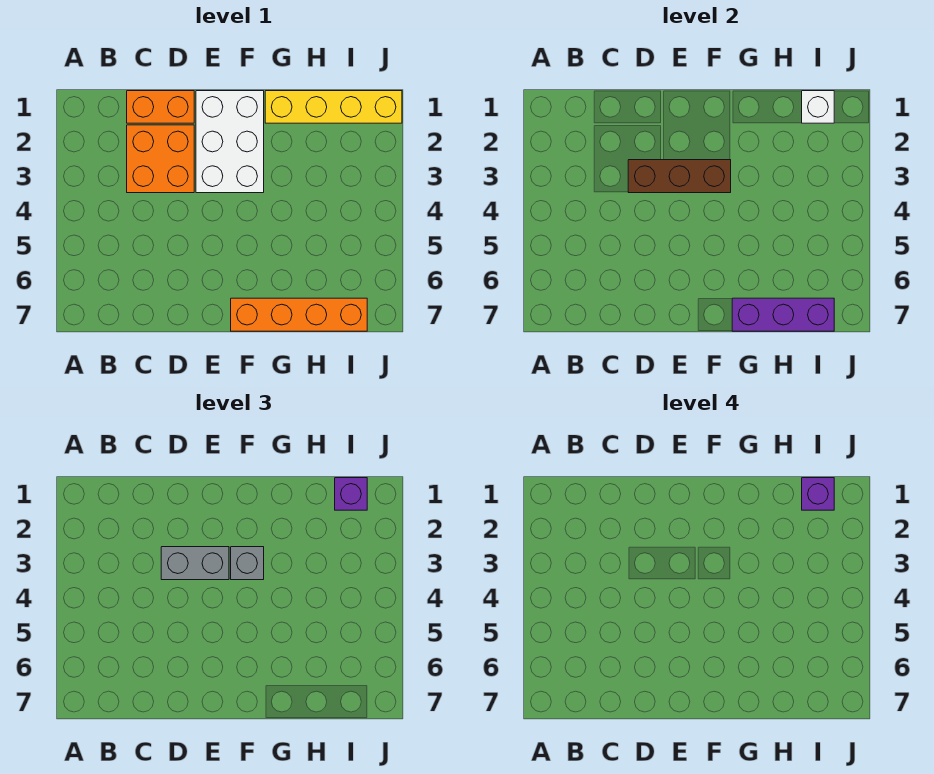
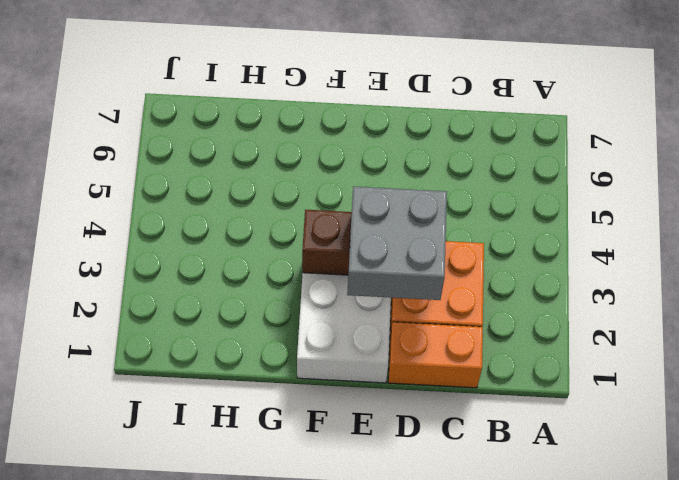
grey brick D2:E3 level 3 -> grey brick D3:E3 level 3
none -> orange brick F7:I7 level 1
none -> yellow brick G1:J1 level 1
none -> purple brick G7:I7 level 2

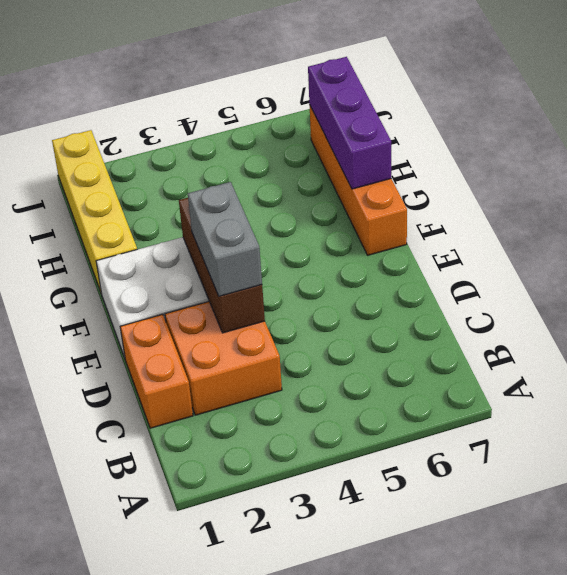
none -> white brick I1 level 2
none -> grey brick F3 level 3
none -> purple brick I1 level 3

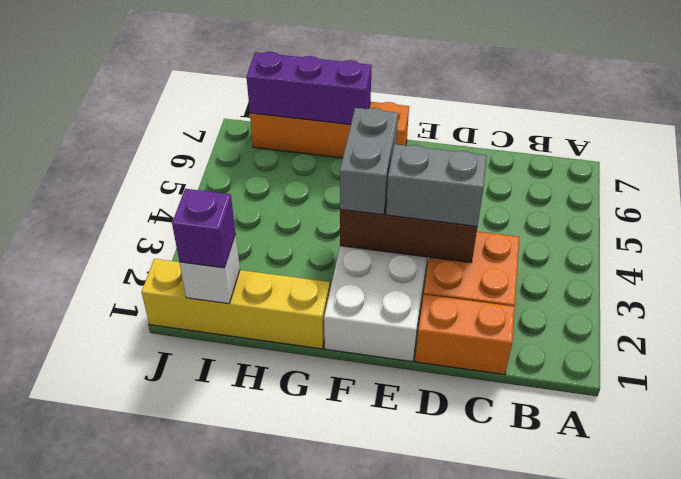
grey brick F3:F4 level 3 -> grey brick F3 level 3
none -> purple brick I1 level 4

